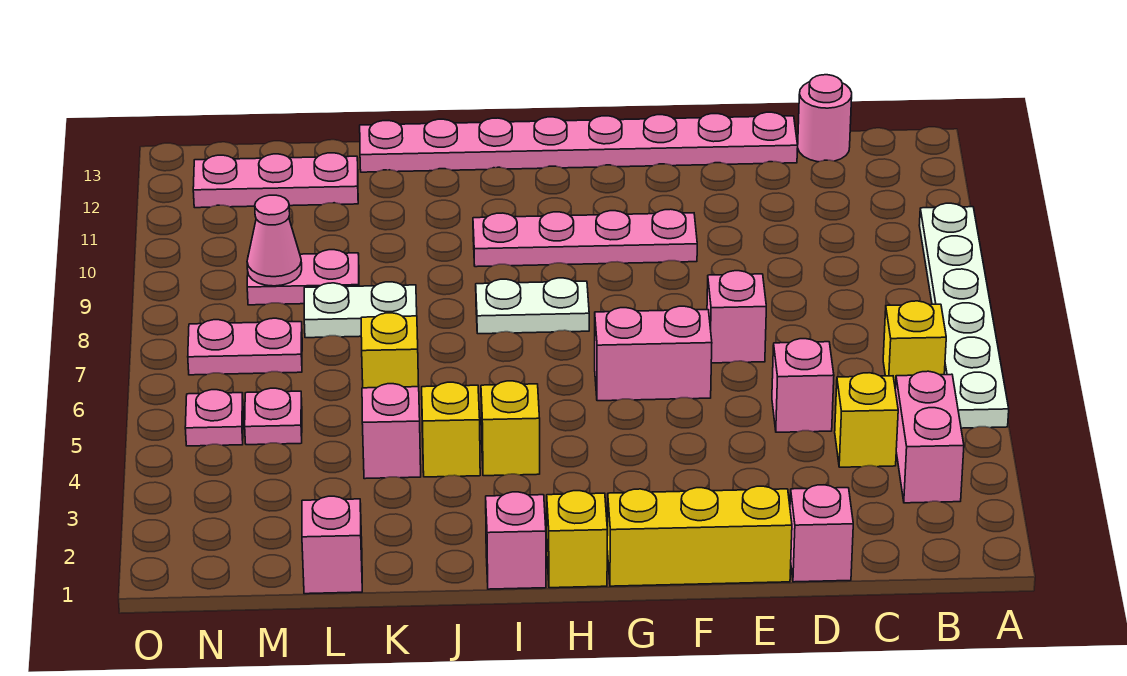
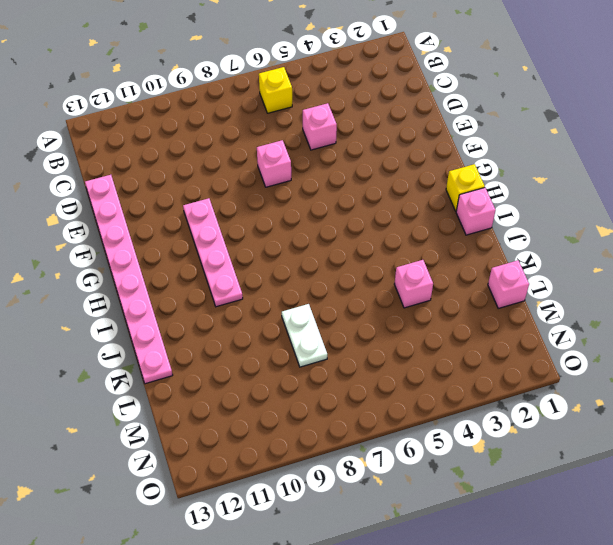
none -> white plate A5:A10 level 1
none -> pink brick B3:B4 level 1
none -> yellow brick C4 level 1

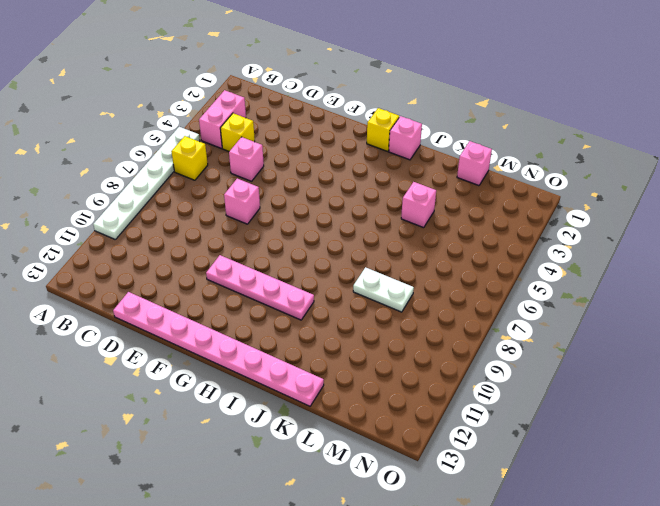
none -> pink round brick C13 level 1
none -> pink brick D1 level 1
none -> yellow brick E1:G1 level 1

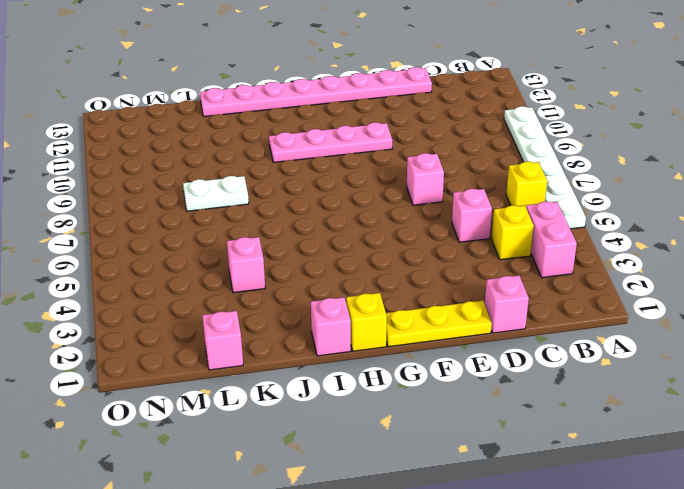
yellow plate E1:G1 level 1 -> yellow brick E1:G1 level 1
none -> pink round brick C13 level 1
none -> pink brick F6:G6 level 1
none -> white plate H8:I8 level 1

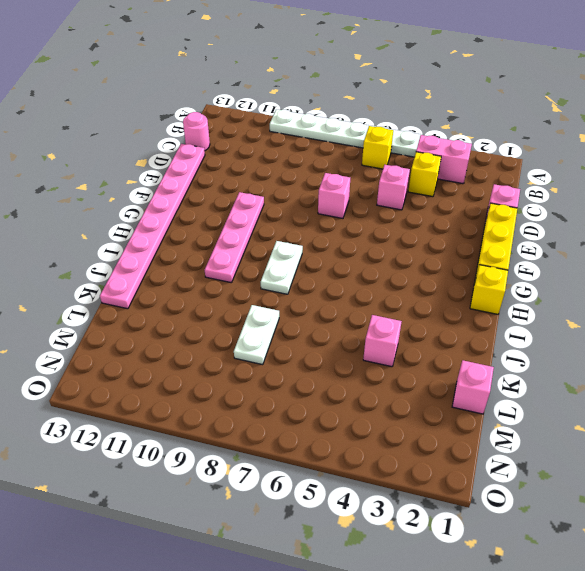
none -> pink brick F6:G6 level 1
none -> pink brick I1 level 1
none -> yellow brick I4 level 1

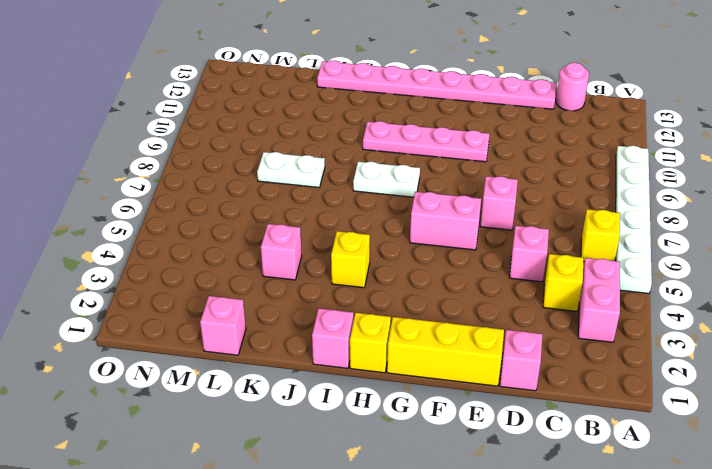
none -> yellow brick J4 level 1
none -> yellow brick K6 level 1
none -> pink plate L9:M9 level 1

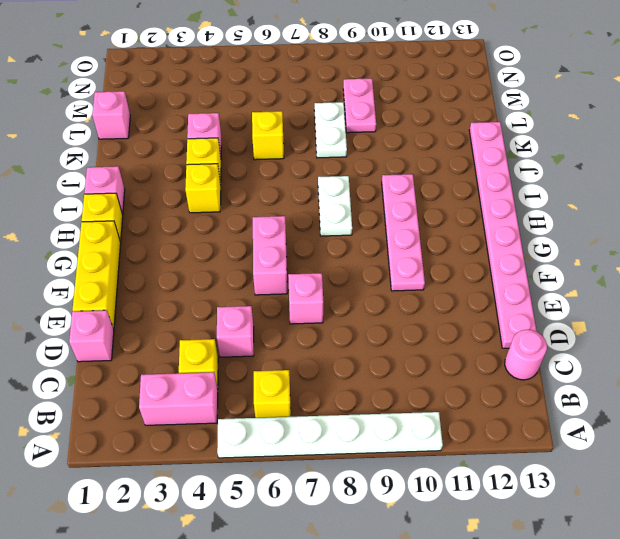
none -> pink plate L12:N12 level 1
none -> pink plate M5 level 1
none -> pink plate M7:N7 level 1

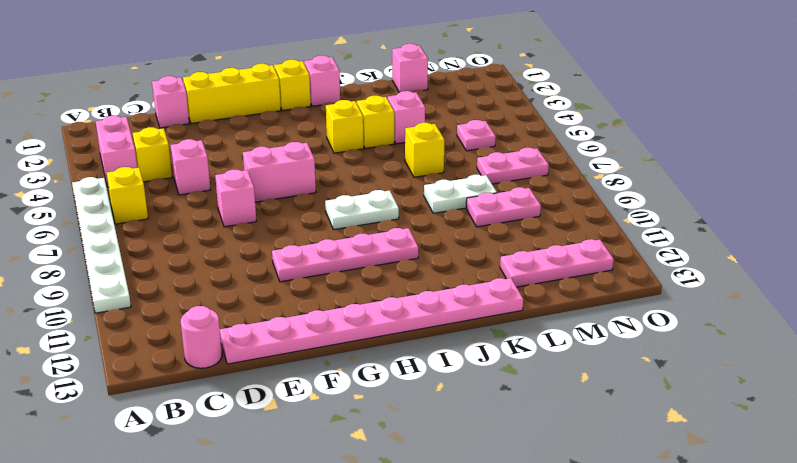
none -> pink plate N5 level 1
none -> pink cone M9 level 2

